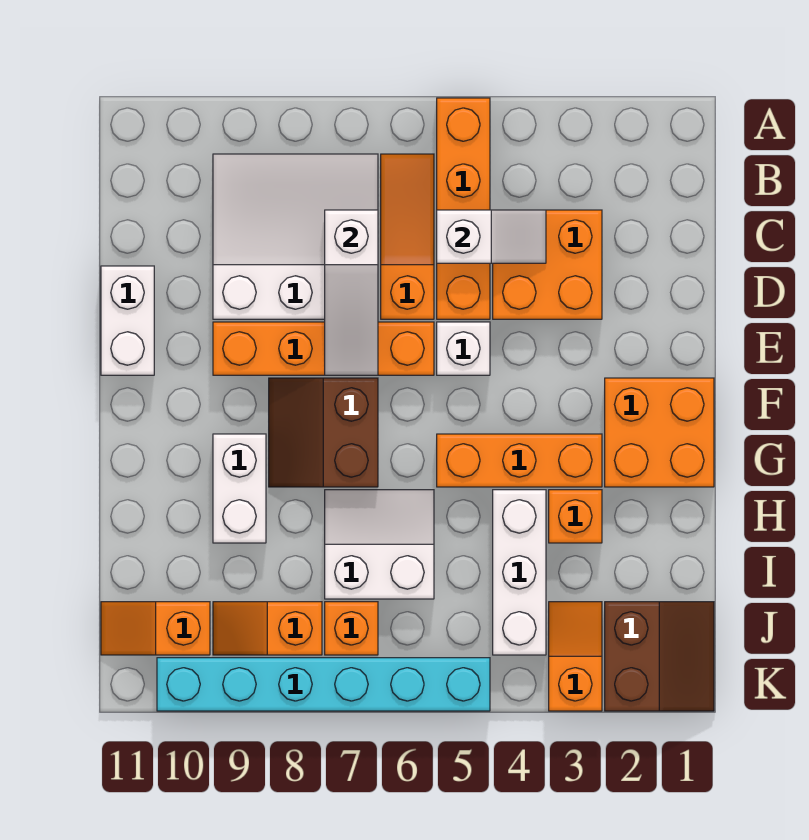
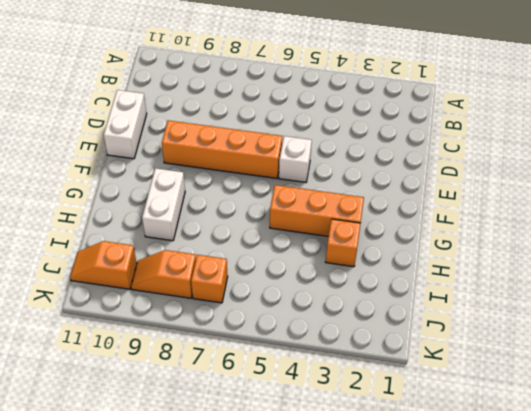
none -> orange brick A5:D5 level 1
none -> orange slope B6:D6 level 1 top D
none -> white slope B7:D9 level 1 top D

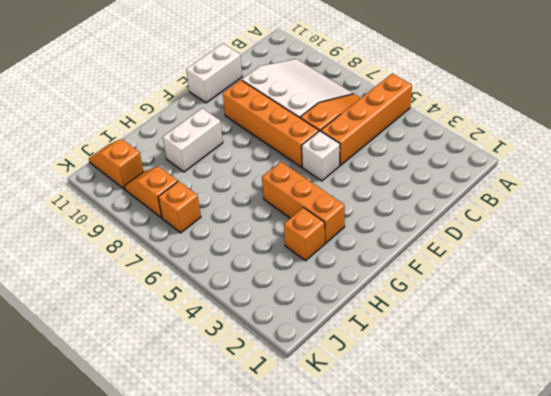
none -> orange brick C3:D4 level 1
none -> orange brick F1:G2 level 1
none -> brown slope F7:G8 level 1 top 7

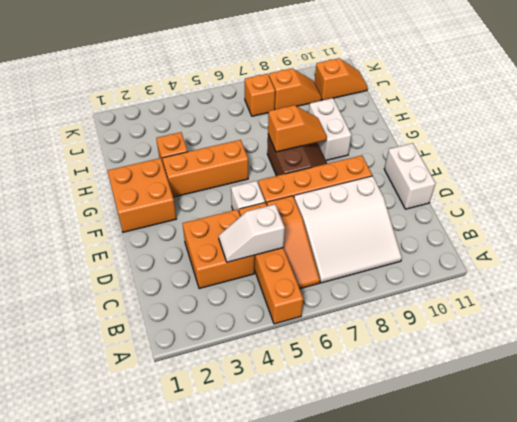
orange slope G7:G8 level 2 top 7 -> orange slope J3:K3 level 1 top K
none -> white brick H4:J4 level 1
none -> white slope H6:I7 level 1 top I
none -> brown slope J1:K2 level 1 top 2

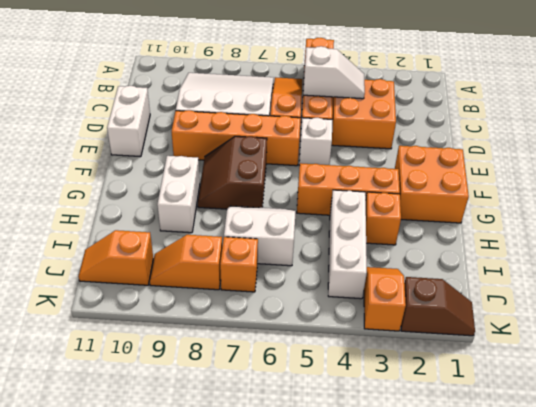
brown slope K1:K2 level 1 top 2 -> brown slope J1:K2 level 1 top 2
none -> cyan brick K5:K10 level 1
none -> white slope C7:E7 level 2 top C

